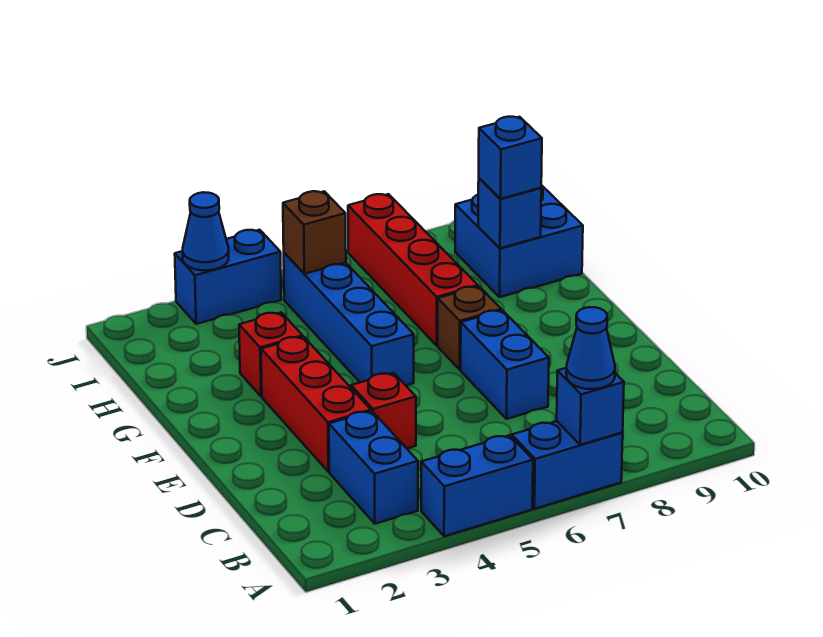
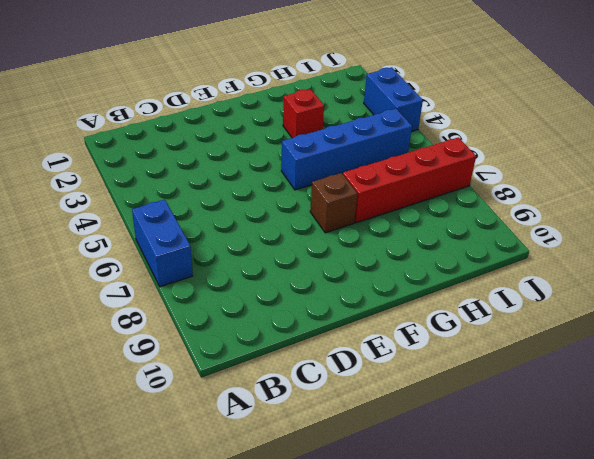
none -> blue brick A4:A5 level 1
none -> blue brick B3:C3 level 1
none -> red brick D3:F3 level 1

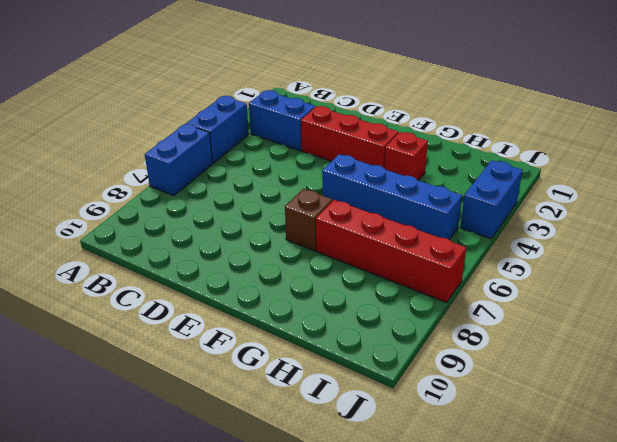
none -> red brick D4 level 1
none -> blue brick D7:E7 level 1
none -> blue brick H9:I10 level 1

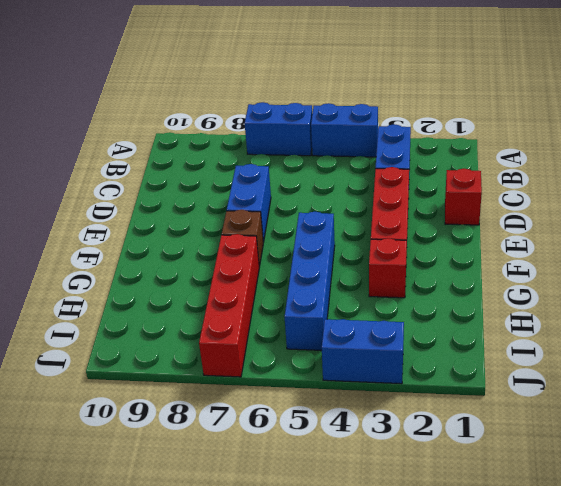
red brick D1 level 1 -> red brick D4 level 1
none -> blue brick H9:I10 level 1
none -> blue brick A7 level 2
none -> blue brick H9 level 2

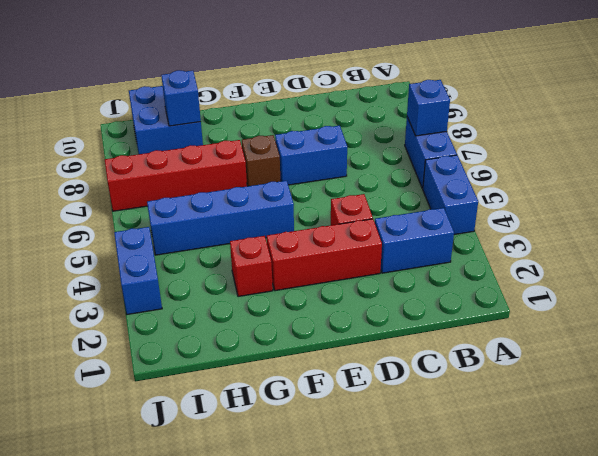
none -> brown brick I5 level 2
none -> blue cone J3 level 2
none -> blue cone A7 level 3

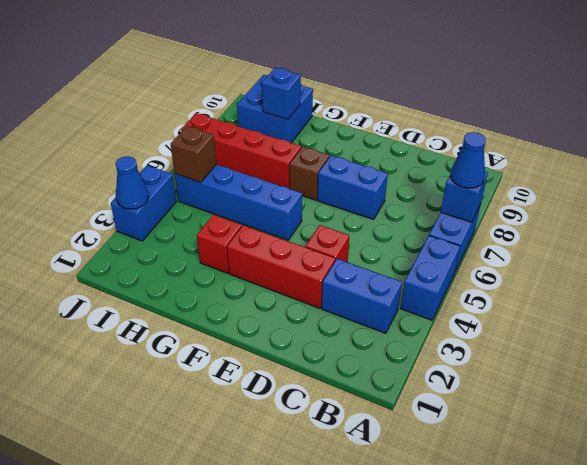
none -> blue brick H9 level 3

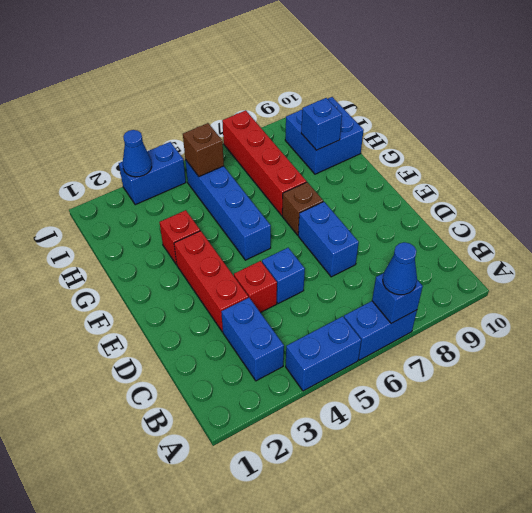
blue brick D5 level 1 -> blue brick H9 level 3

